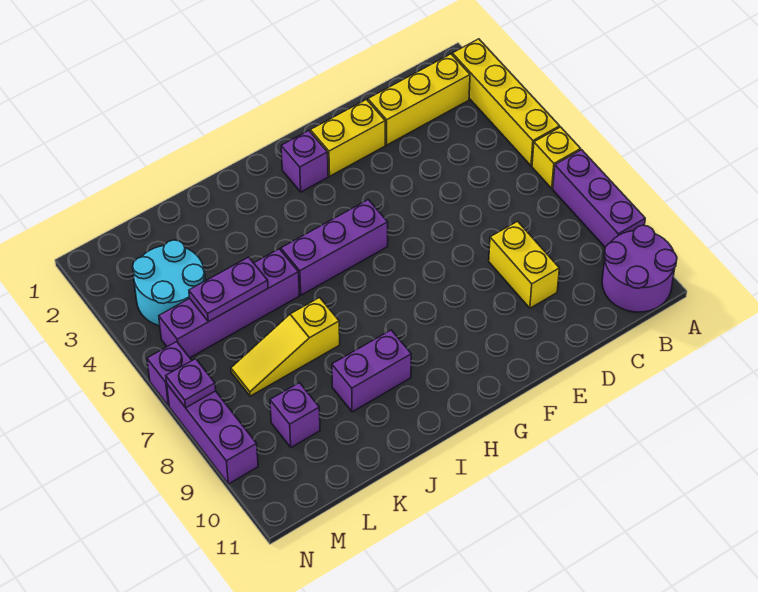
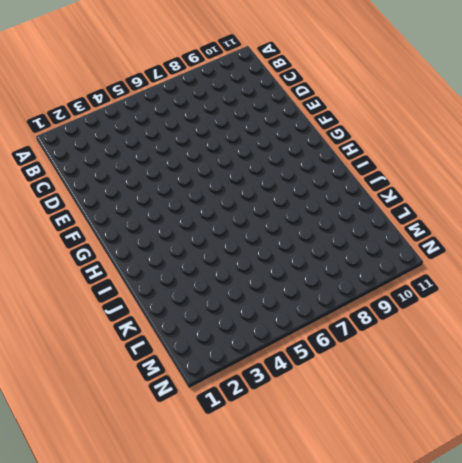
none -> yellow brick A2:A5 level 1
none -> yellow brick A6 level 1
none -> purple brick A7:A9 level 1

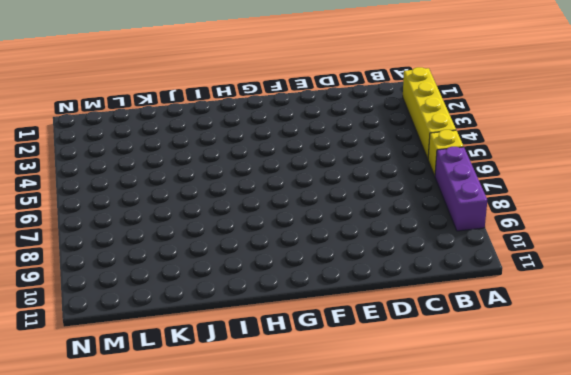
none -> purple round brick A10:B11 level 1
none -> yellow brick B2:D2 level 1
none -> yellow brick D8:D9 level 1

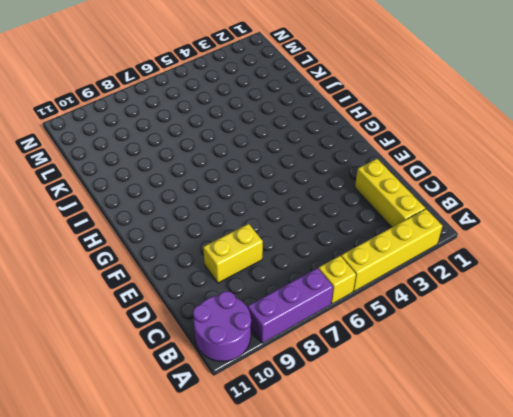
none -> yellow brick E2:F2 level 1
none -> purple brick G2 level 1
none -> purple brick G5:I5 level 1

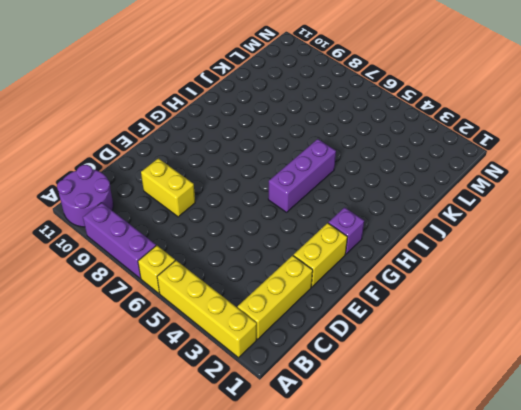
none -> purple brick I9:J9 level 1
none -> purple brick J5:M5 level 1
none -> yellow slope J7:L7 level 1 top J

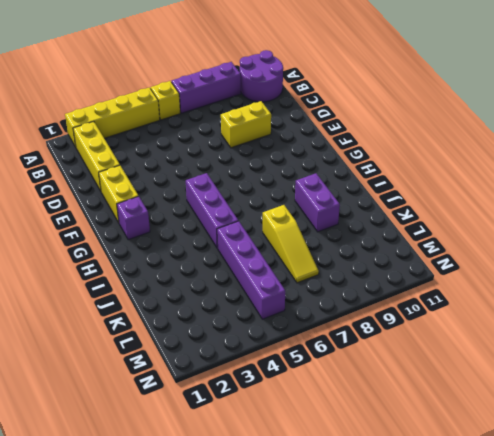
none -> cyan round brick L3:M4 level 1
none -> purple brick L9 level 1
none -> purple brick N6 level 1

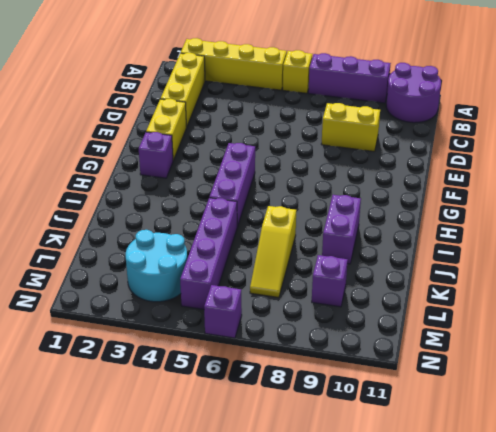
none -> purple brick N7:N9 level 1
none -> purple plate K5:L5 level 2
none -> purple plate N7 level 2

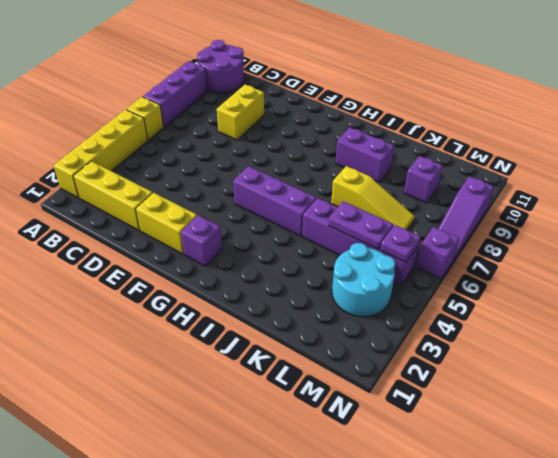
purple plate M5 level 2 -> purple plate N7 level 2
purple slope N7:N9 level 1 top 9 -> purple brick N7:N9 level 1

